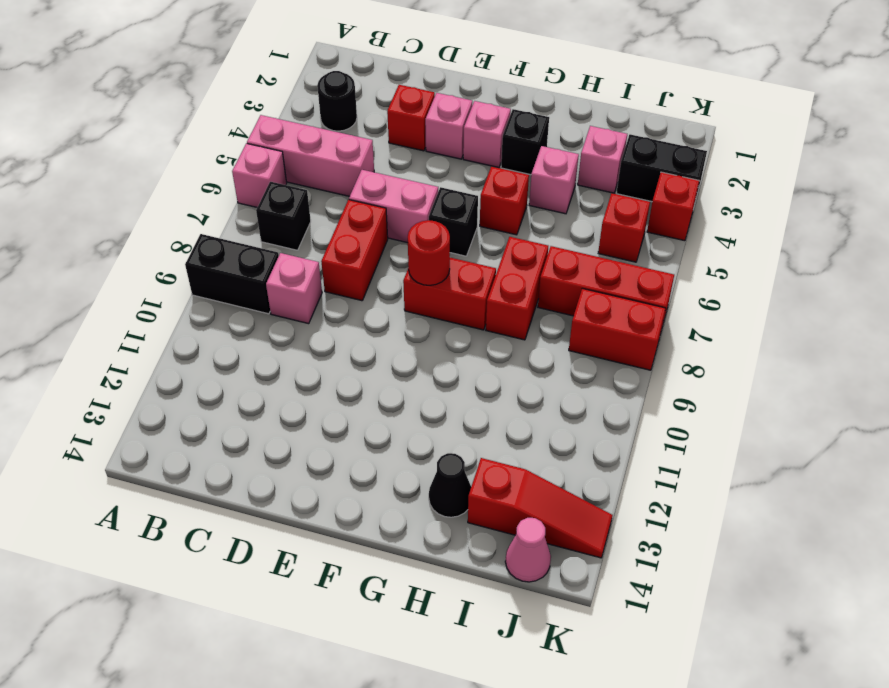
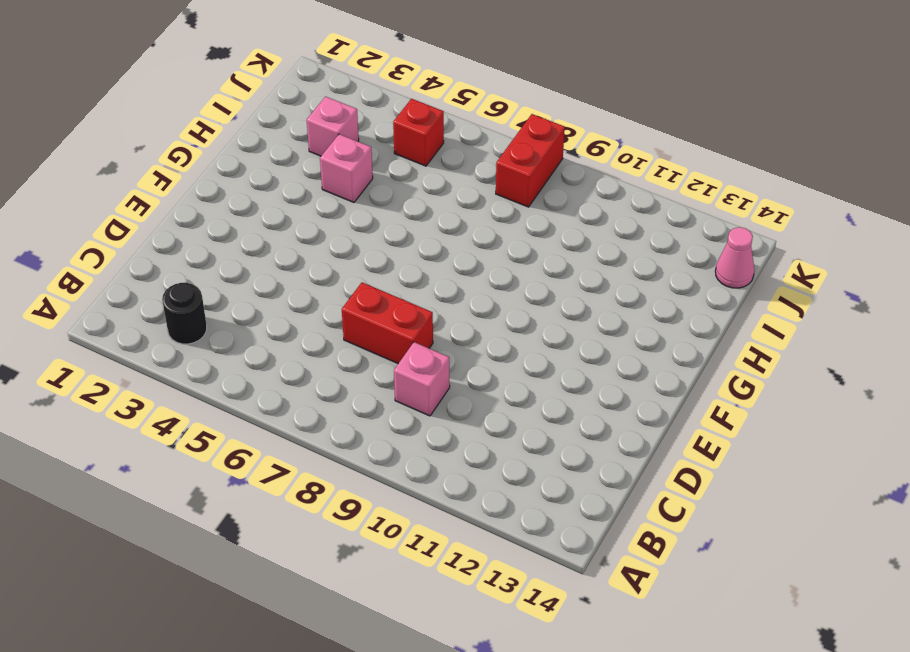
none -> pink brick A5:C5 level 1
none -> pink brick A6 level 1
none -> black brick A9:B9 level 1

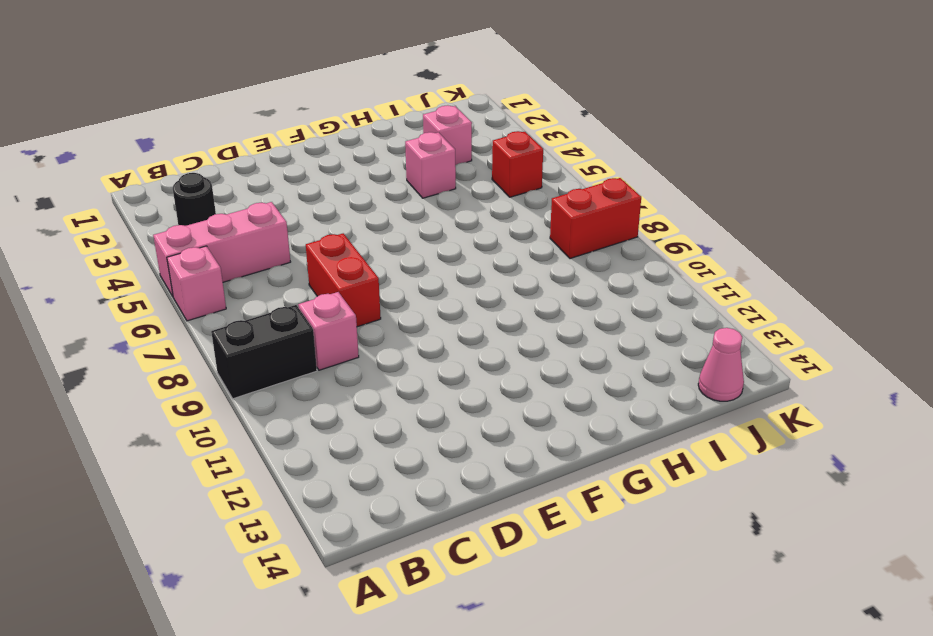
none -> black brick B7 level 1
none -> red brick D3 level 1
none -> pink brick D6:E6 level 1

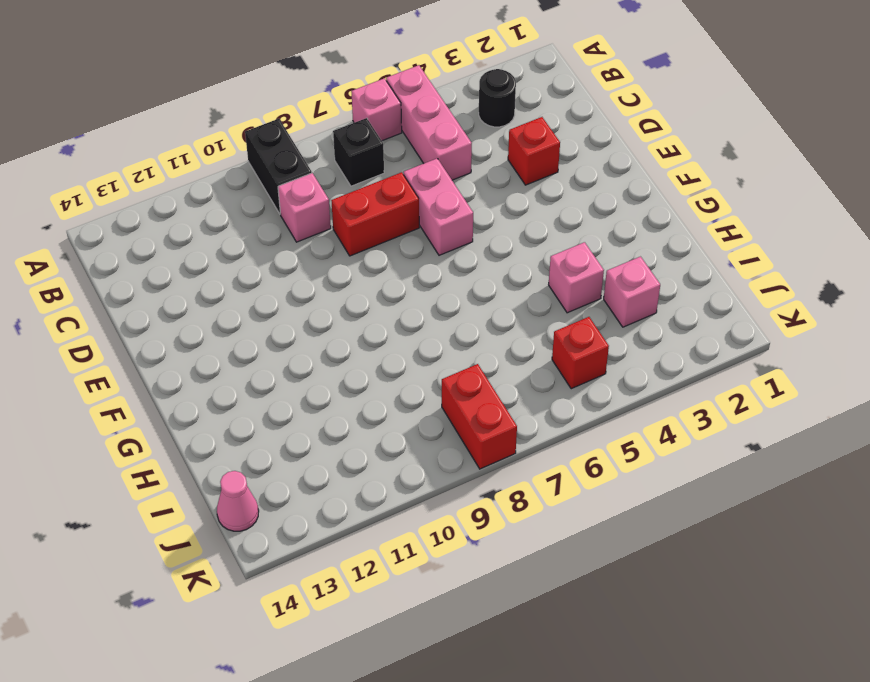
none -> pink brick E3 level 1
none -> pink brick F3 level 1
none -> black brick F6 level 1

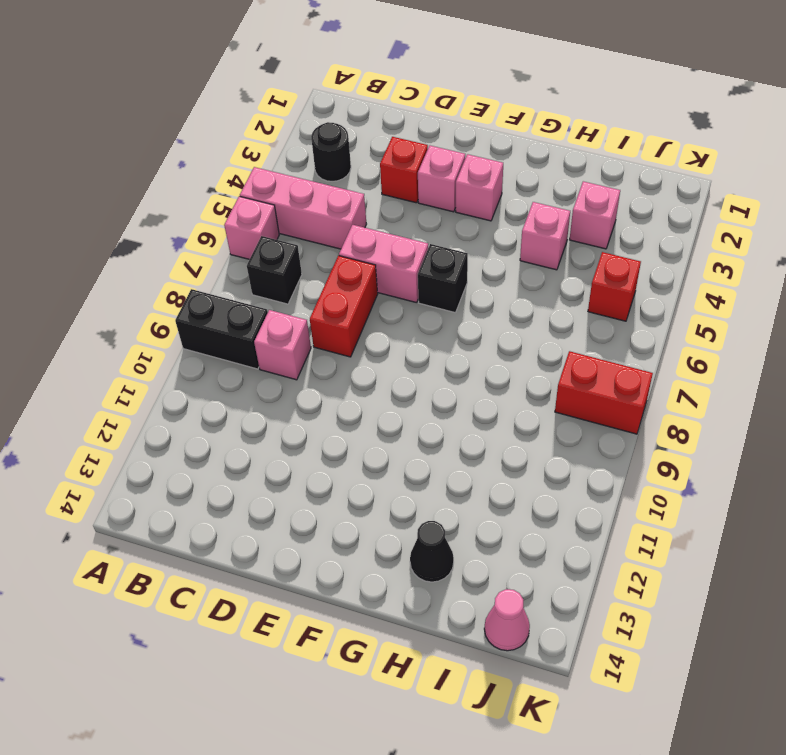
none -> red brick F8:G8 level 1
none -> black brick G3 level 1
none -> red brick G5 level 1

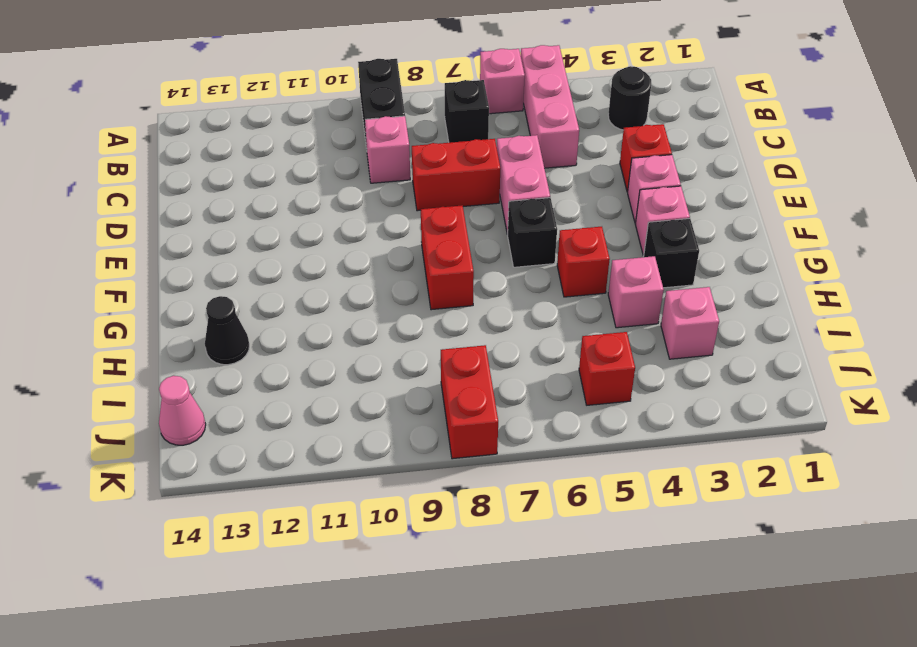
none -> red brick H7:H8 level 1
none -> red brick I7:K7 level 1
none -> red slope I13:K13 level 1 top I

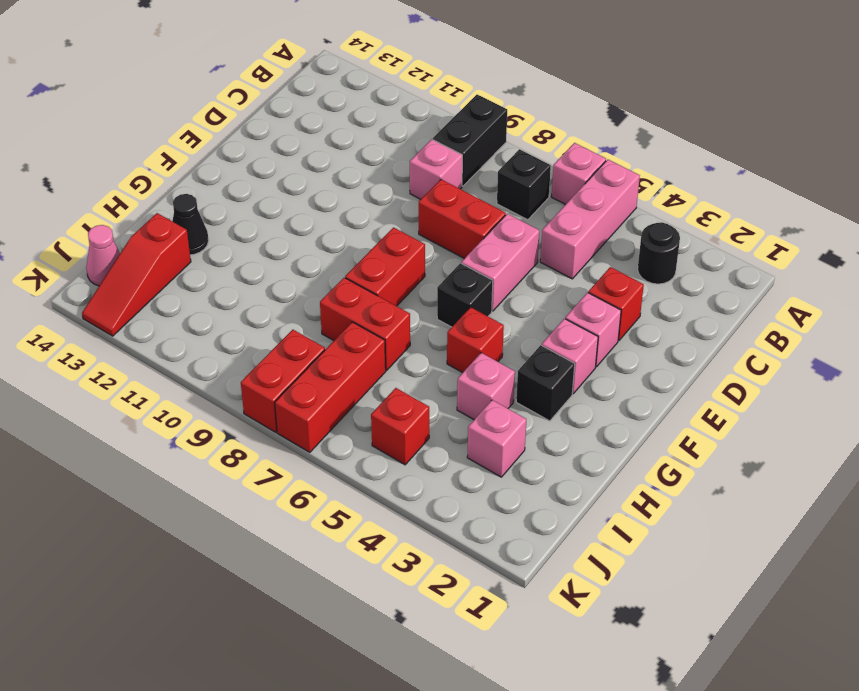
none -> black brick J3:K3 level 1
none -> red brick K4 level 1
none -> red round brick F8 level 2

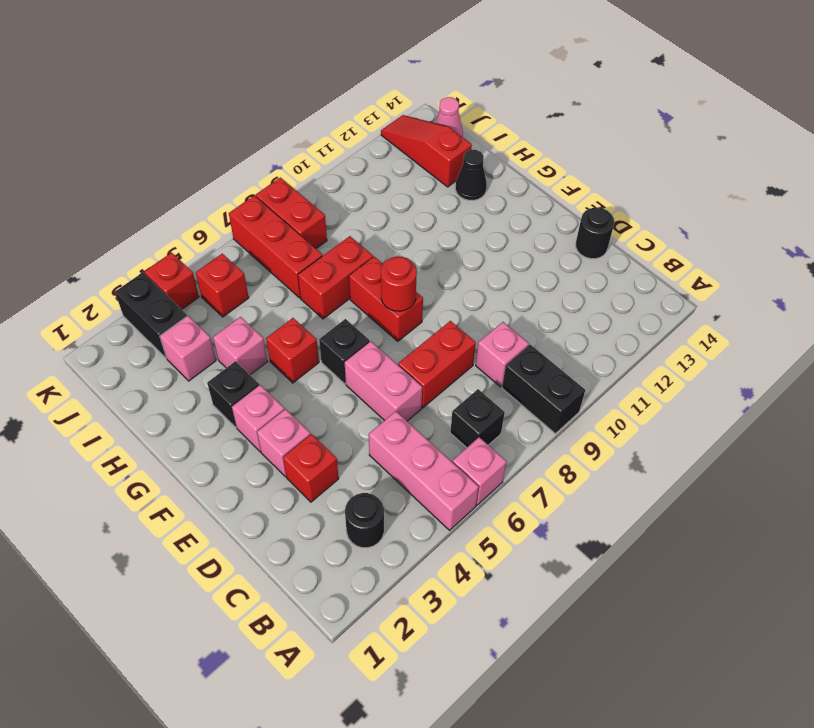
black round brick D14 level 1 -> none

